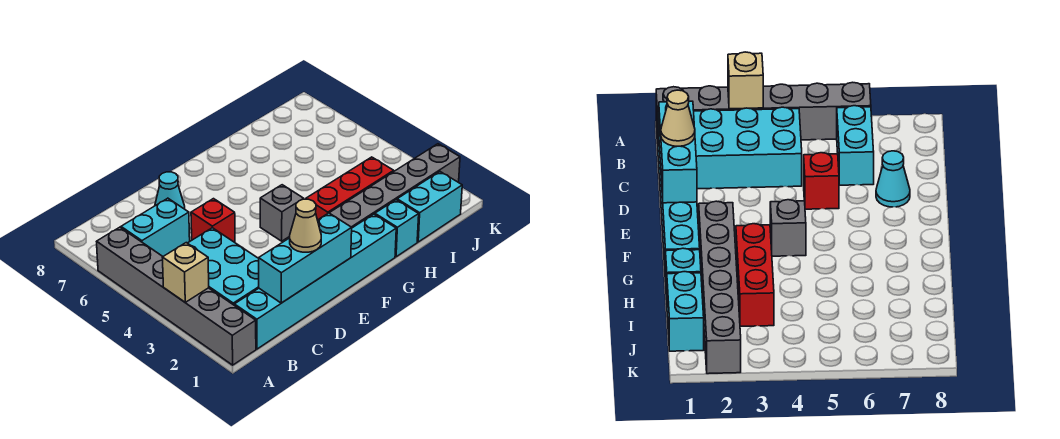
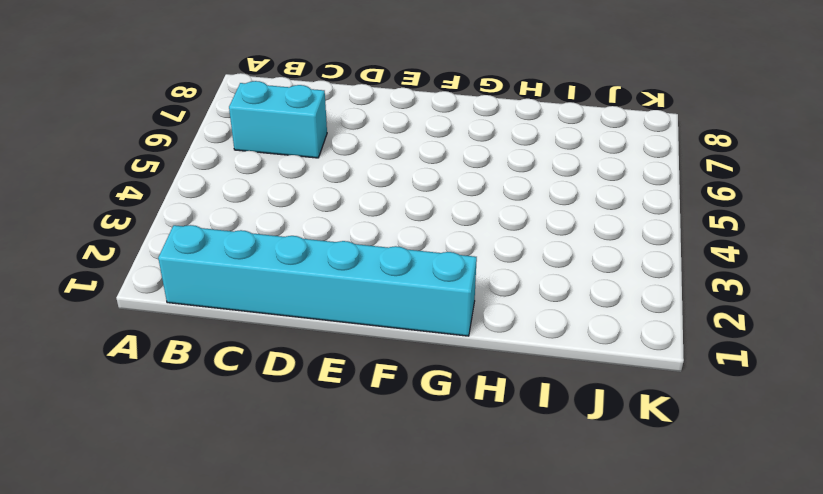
none -> grey brick A1:A6 level 1
none -> cyan brick B2:C4 level 1
none -> red brick D5 level 1

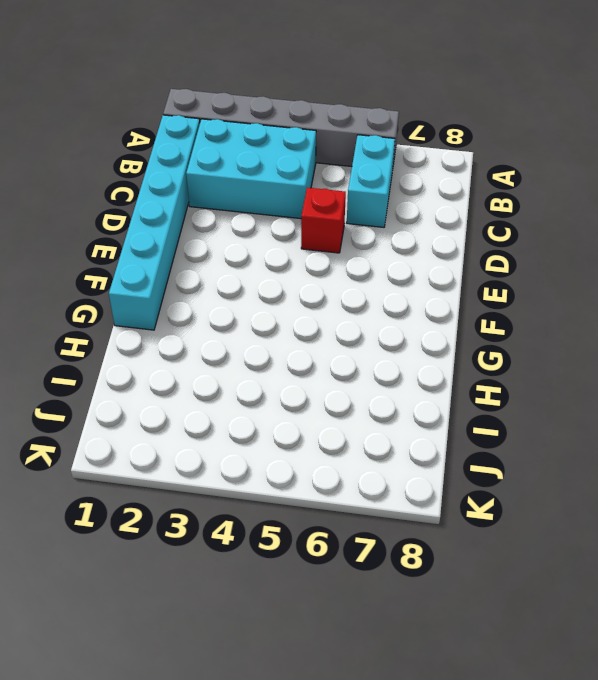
none -> cyan cone D7 level 1
none -> grey brick F2:K2 level 1
none -> grey brick F4 level 1

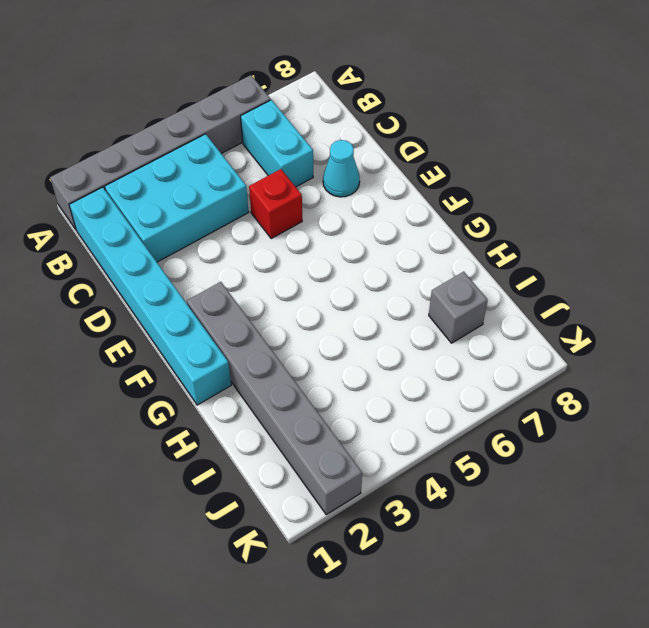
grey brick I7 level 1 -> grey brick F4 level 1
none -> red brick G3:I3 level 1
none -> cyan brick H1 level 1
none -> cyan brick I1:J1 level 1

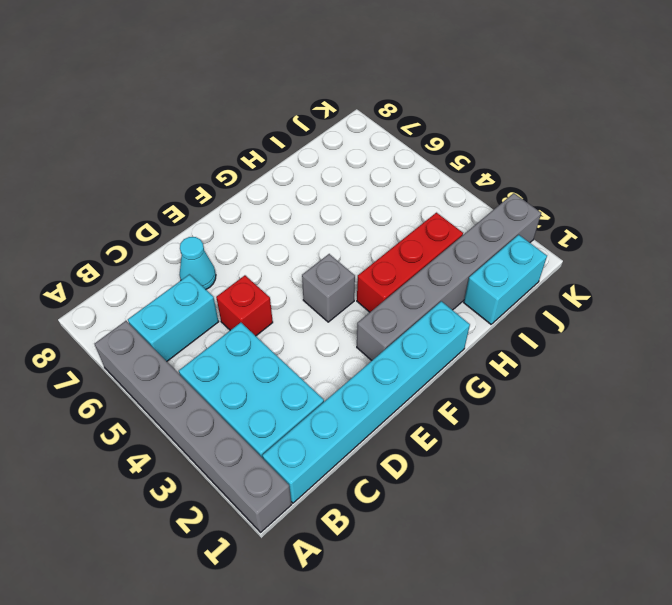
none -> cyan brick H1 level 1
none -> tan brick A3 level 2
none -> cyan brick C1:E1 level 2

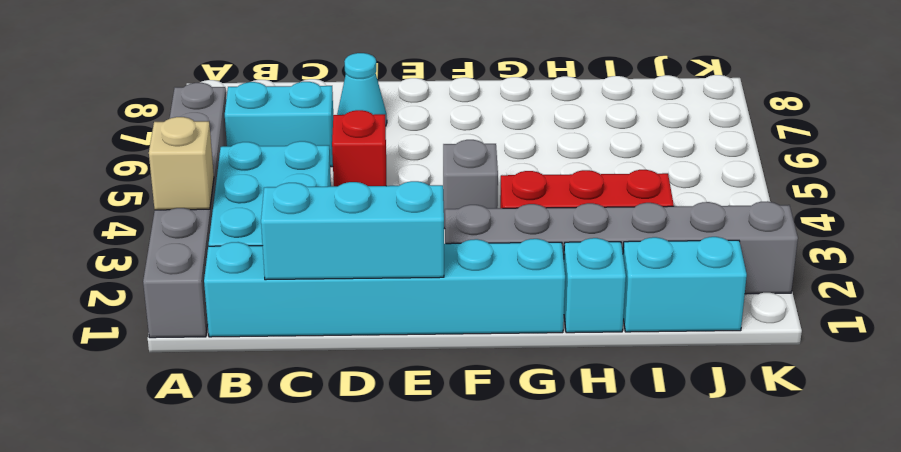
none -> tan cone D1 level 3

